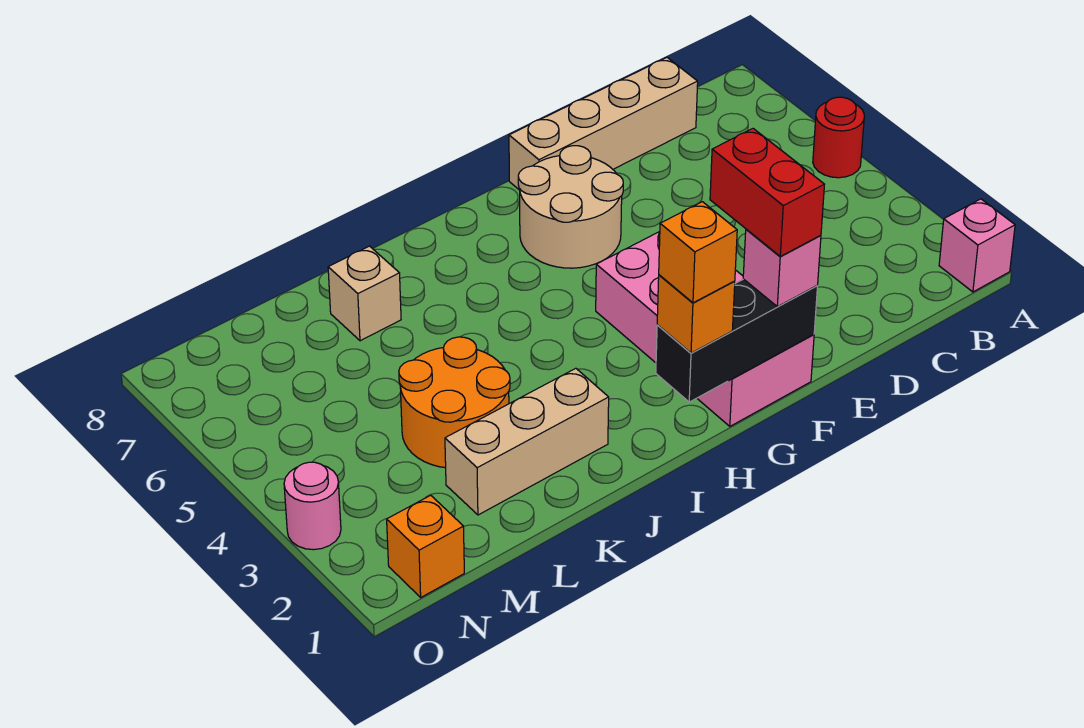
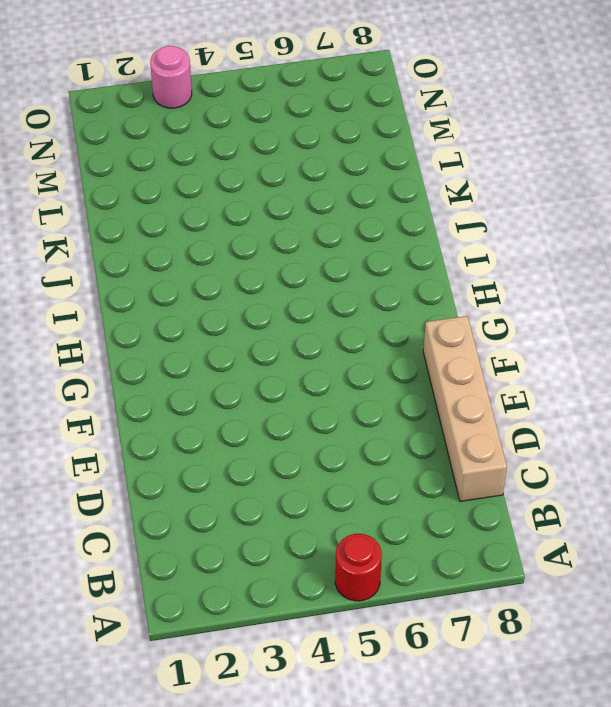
none -> pink brick A1 level 1
none -> pink brick F1:G4 level 1
none -> tan round brick F6:G7 level 1

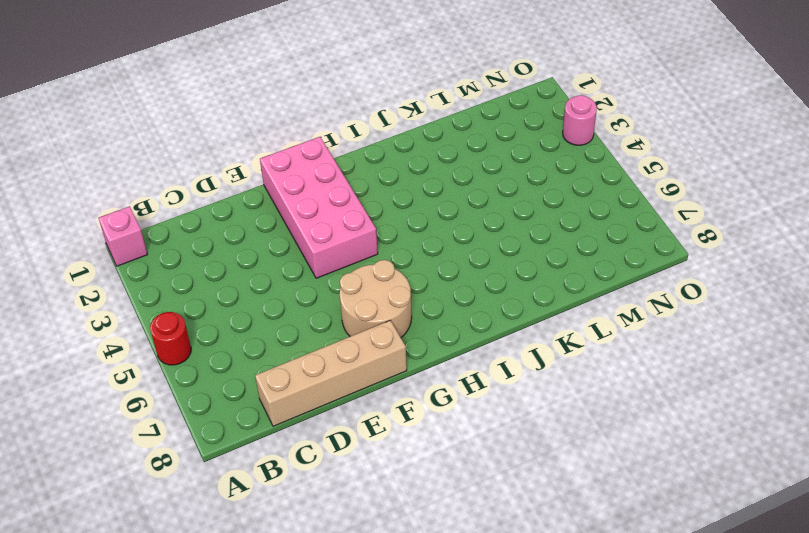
none -> tan brick J2:L2 level 1
none -> orange round brick K3:L4 level 1
none -> tan brick K7 level 1

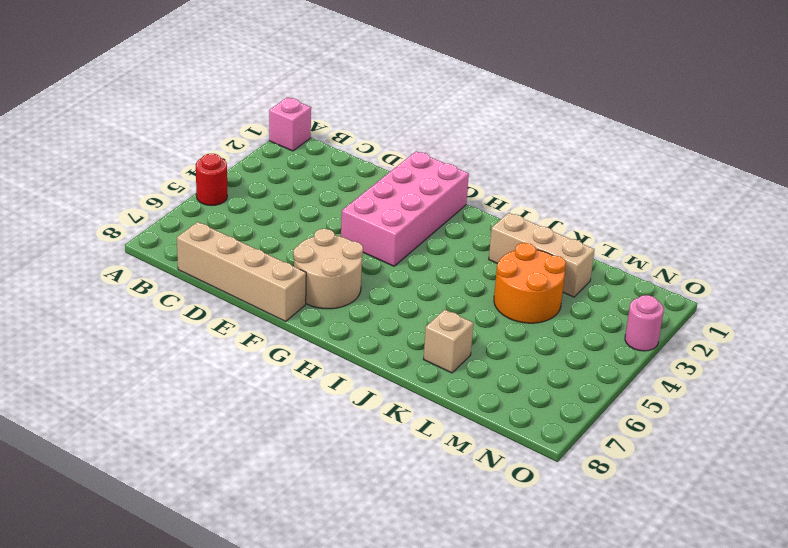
none -> orange brick N1 level 1
none -> black brick F1:H1 level 2
none -> pink brick F1 level 3

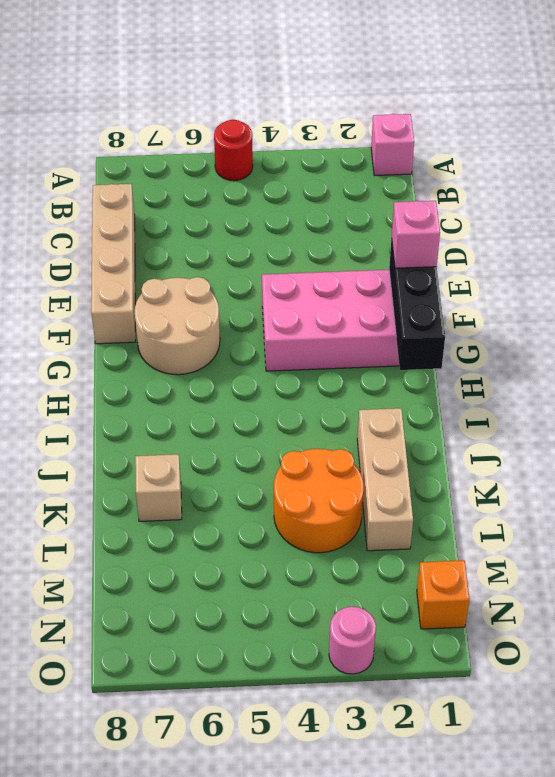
none -> orange brick H1 level 3
none -> red brick F1:F2 level 4
none -> orange brick H1 level 4

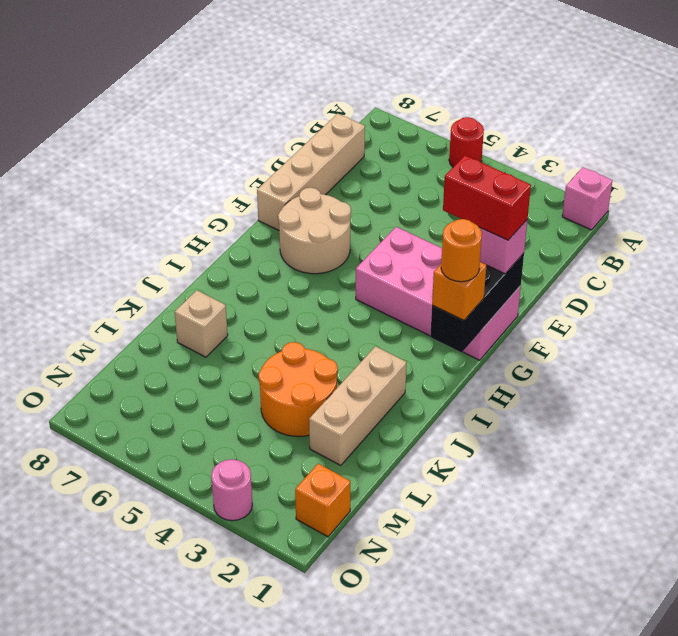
orange round brick H1 level 4 -> orange brick H1 level 4

